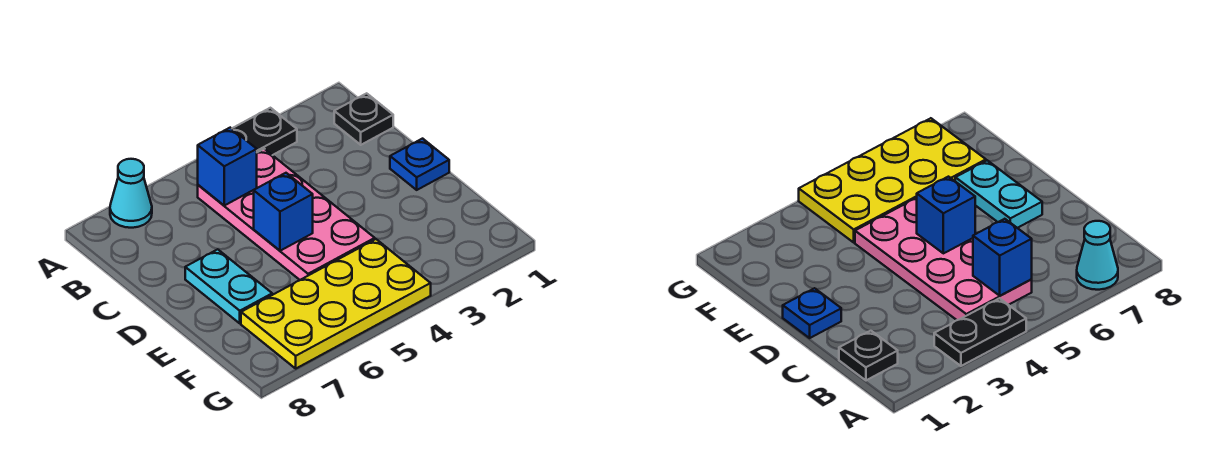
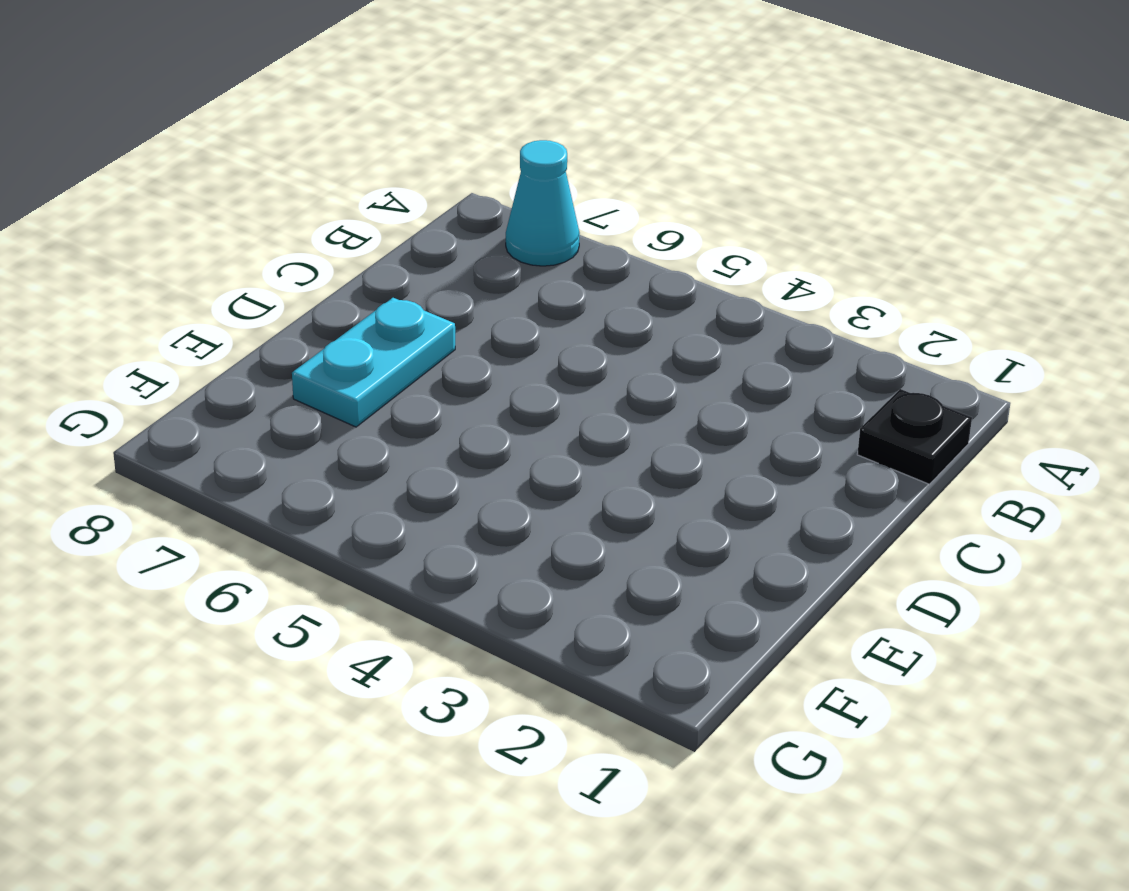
none -> black plate A3:A4 level 1
none -> pink plate B4:E5 level 1

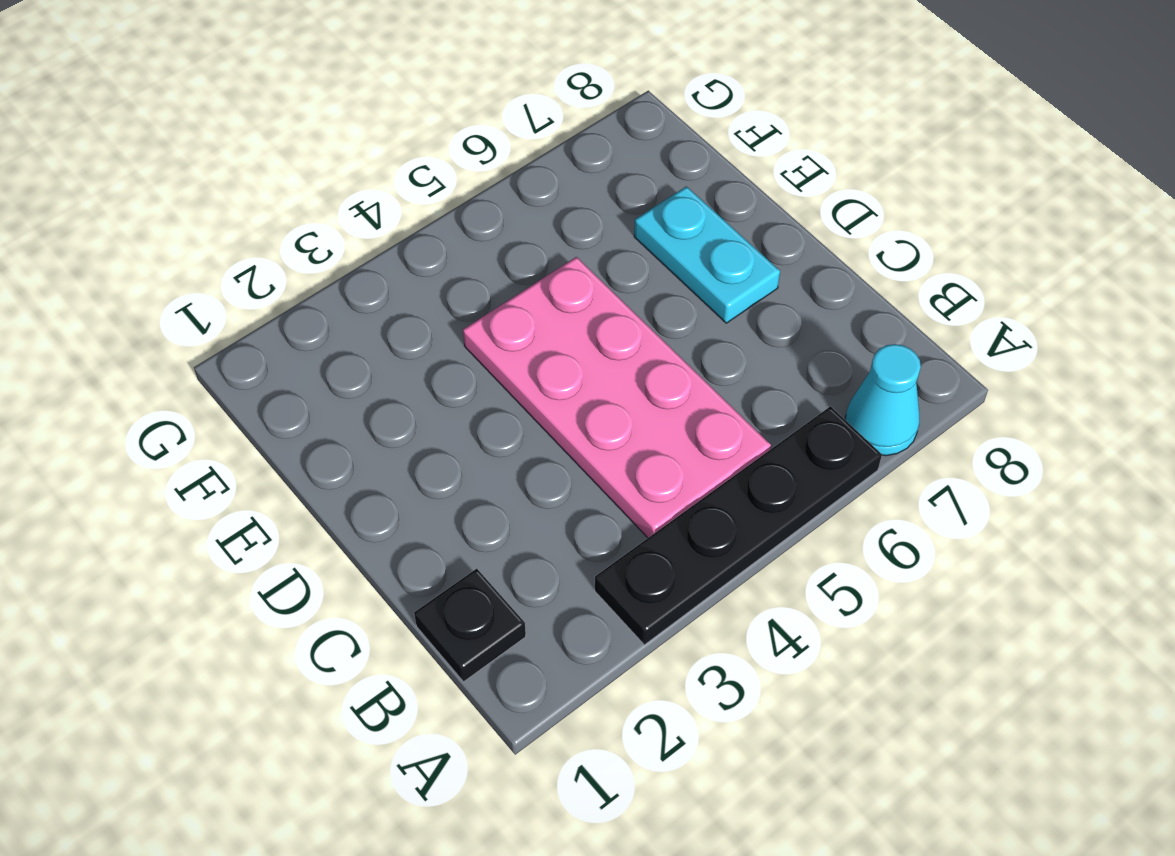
black plate A3:A6 level 1 -> black plate A3:A4 level 1
none -> blue plate D1 level 1
none -> yellow plate F4:G7 level 1

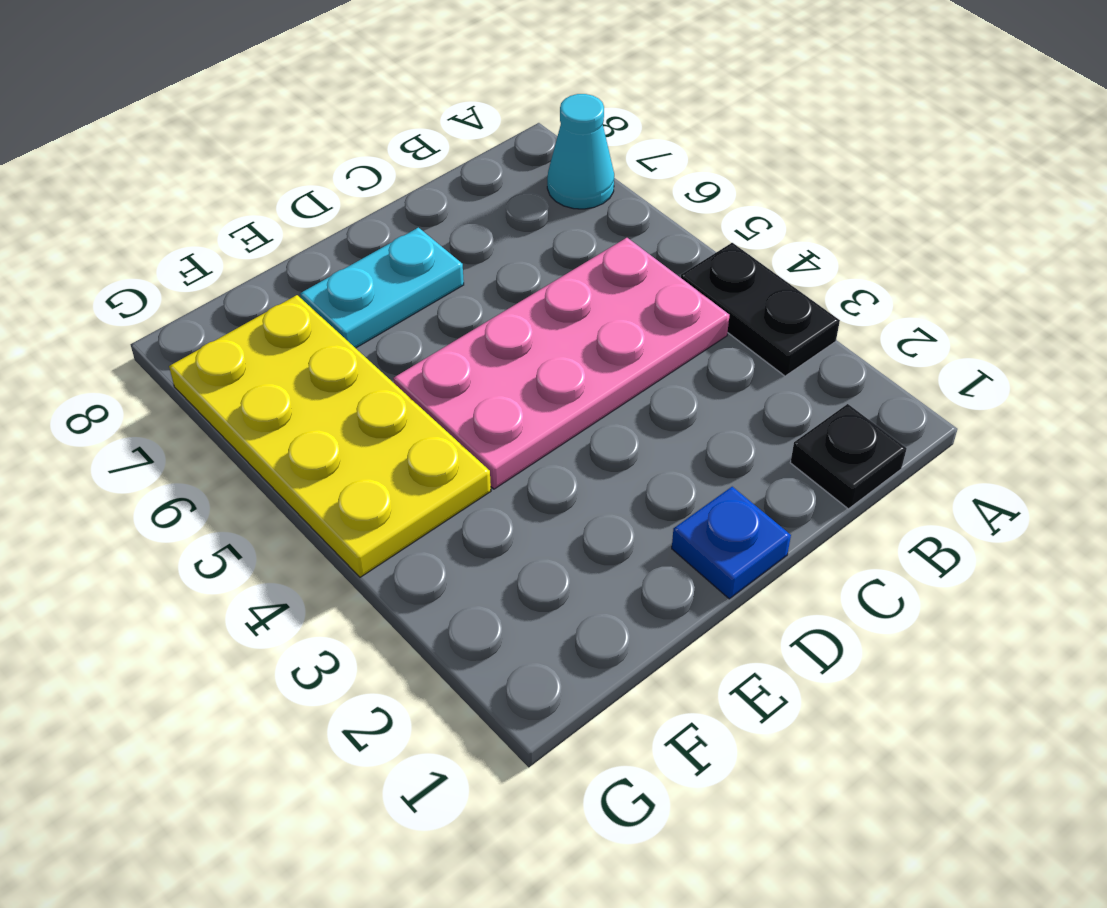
none -> blue brick B5 level 2
none -> blue brick D5 level 2

